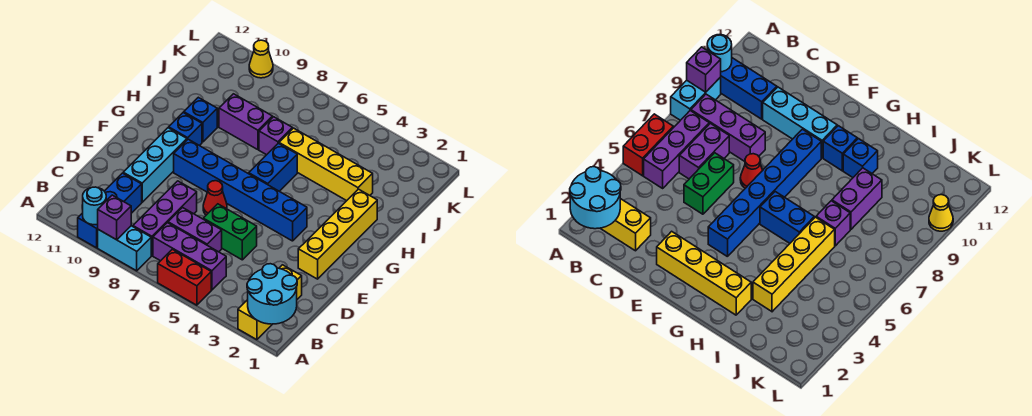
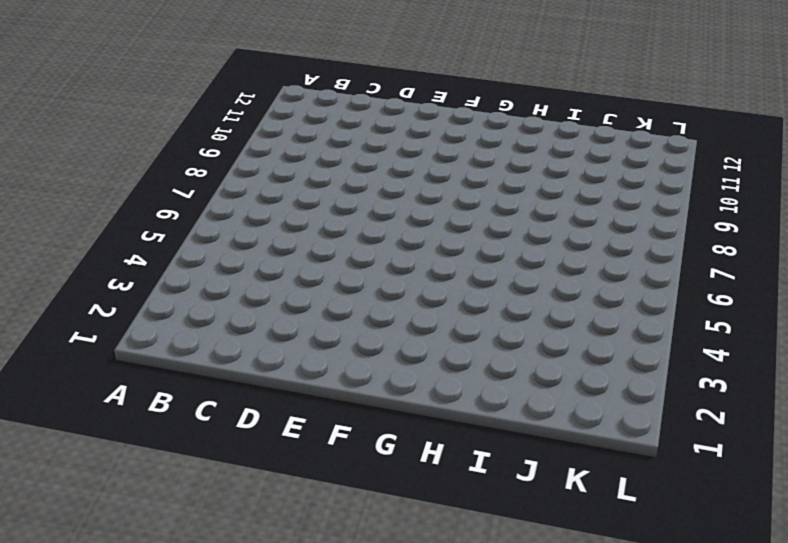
none -> yellow brick A2:C2 level 1
none -> red brick A5:A6 level 1
none -> cyan brick A8:A9 level 1

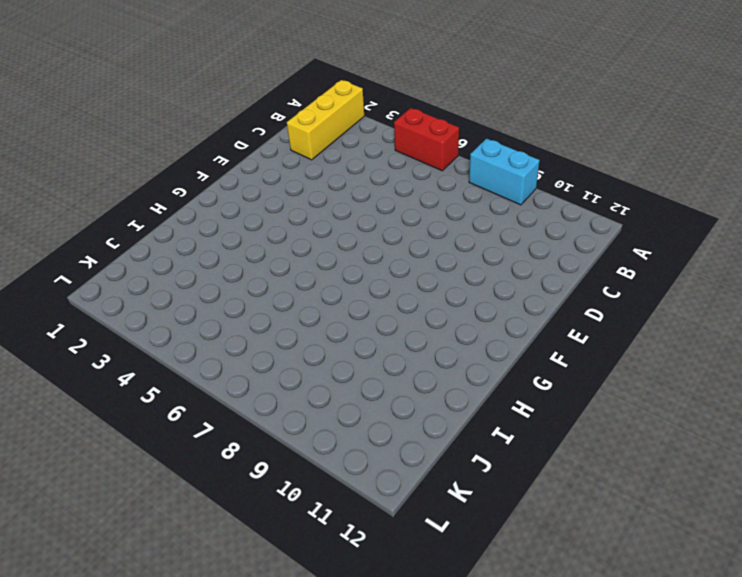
none -> blue brick A10:C10 level 1
none -> purple brick B5:B7 level 1
none -> purple brick B8:D8 level 1

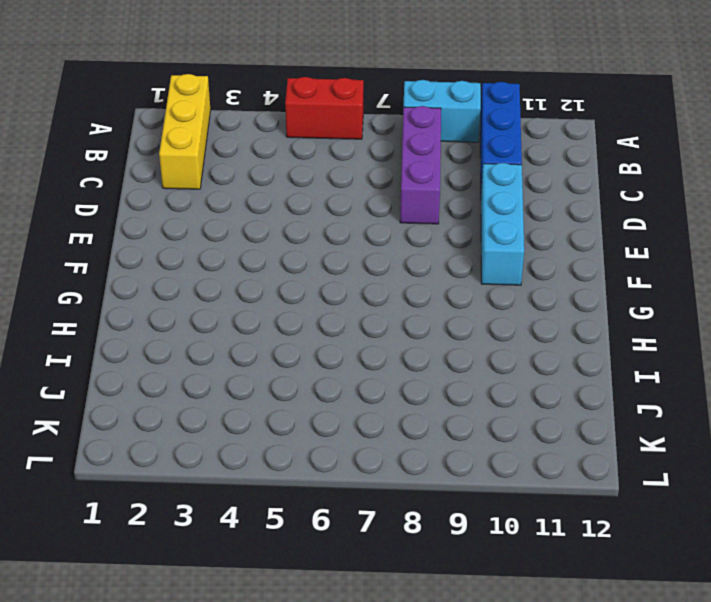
none -> purple brick B5:B7 level 1
none -> purple brick C6:C7 level 1
none -> green brick D5:D6 level 1

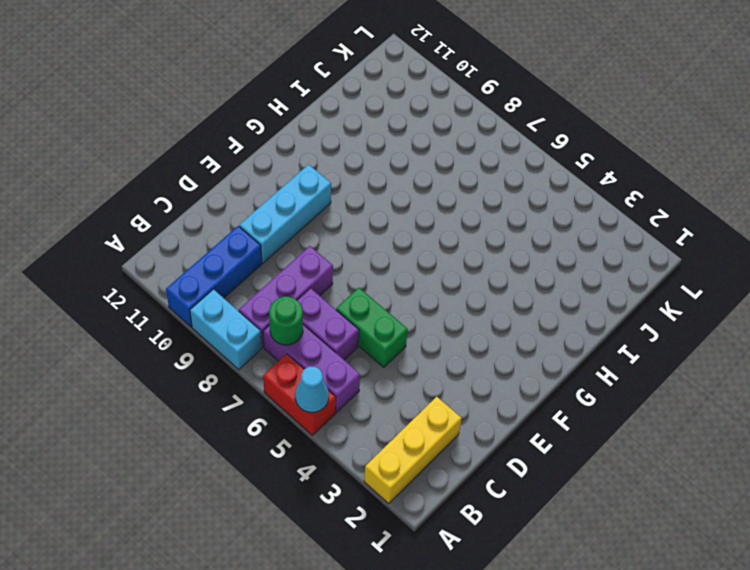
cyan cone A5 level 2 -> none
green round brick B7 level 2 -> none
none -> yellow brick E2:H2 level 1
none -> red cone E7 level 1
none -> blue brick F4:F9 level 1

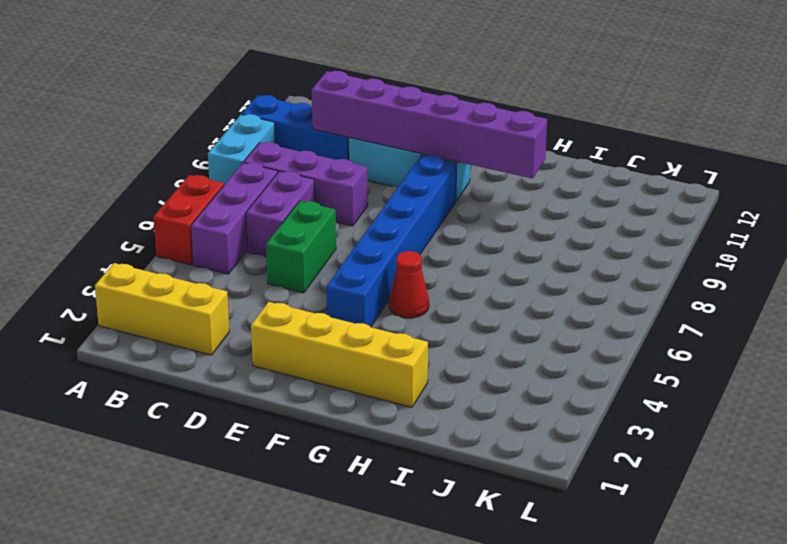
purple brick C10:H10 level 2 -> none
red cone G5 level 1 -> red cone E7 level 1
none -> blue brick G6:H6 level 1
none -> blue brick G10 level 1
none -> blue brick H10 level 1

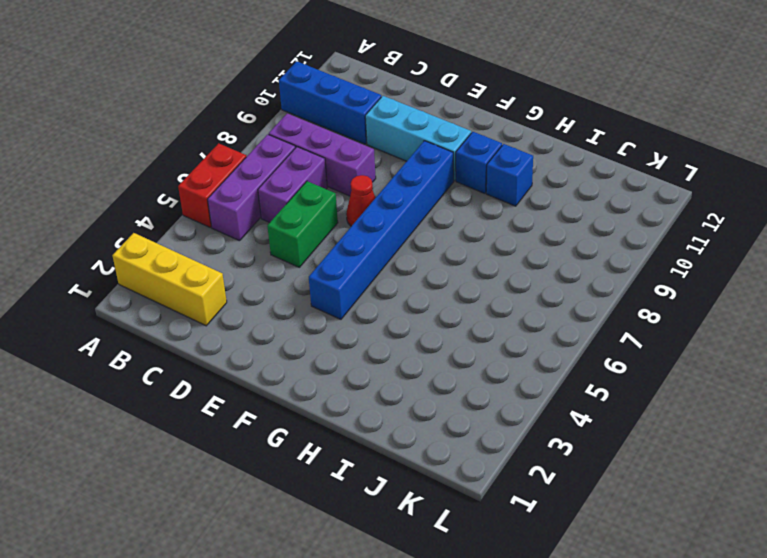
none -> cyan brick A8:A9 level 1
none -> yellow brick E2:H2 level 1
none -> blue brick G6:H6 level 1

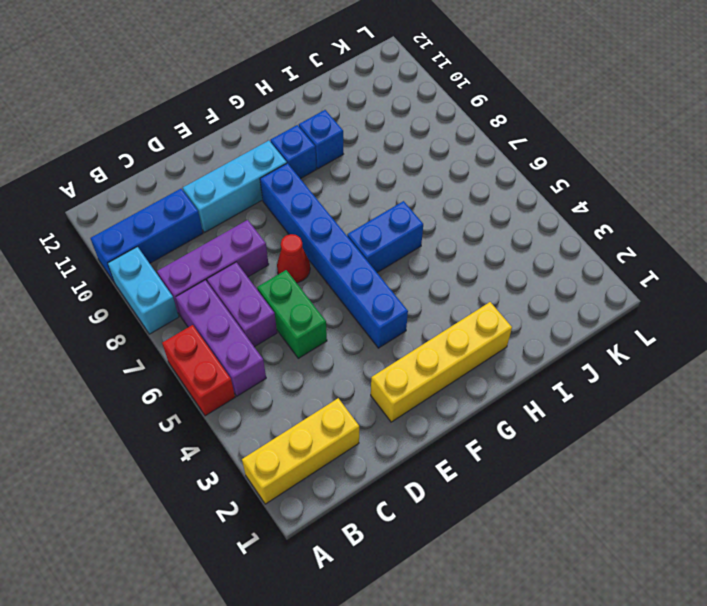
none -> yellow brick I3:I6 level 1
none -> purple brick I7 level 1
none -> purple brick I8:I9 level 1

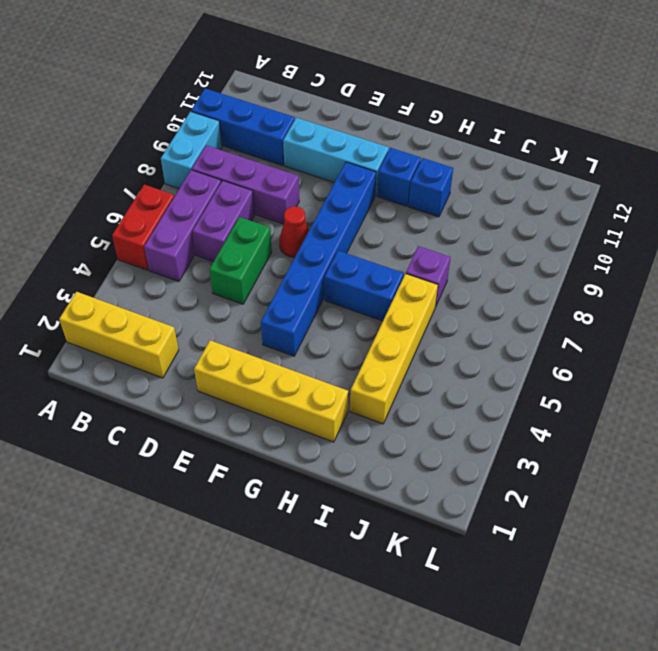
none -> purple brick I8:I9 level 1
none -> yellow cone L10 level 1
none -> cyan round brick A1:B2 level 2

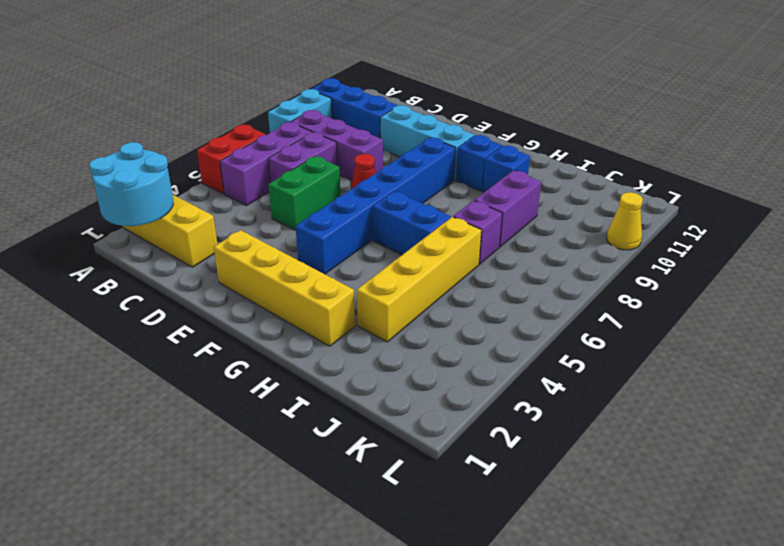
none -> purple brick A9 level 2
none -> cyan round brick A10 level 2

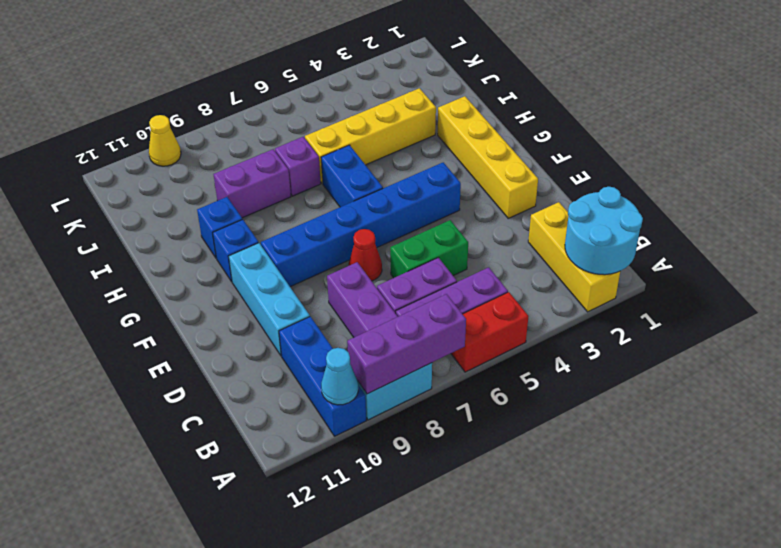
purple brick A7:A9 level 2 -> purple brick A9 level 2
cyan cone A10 level 2 -> cyan round brick A10 level 2

